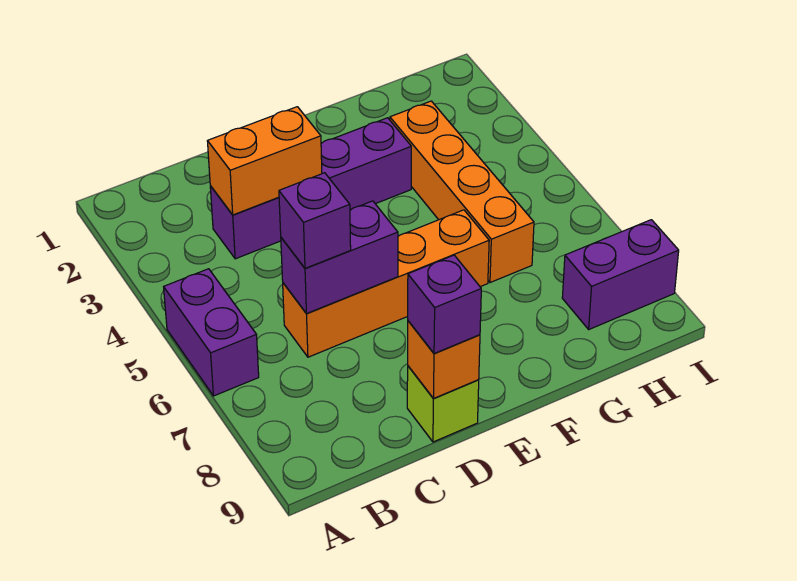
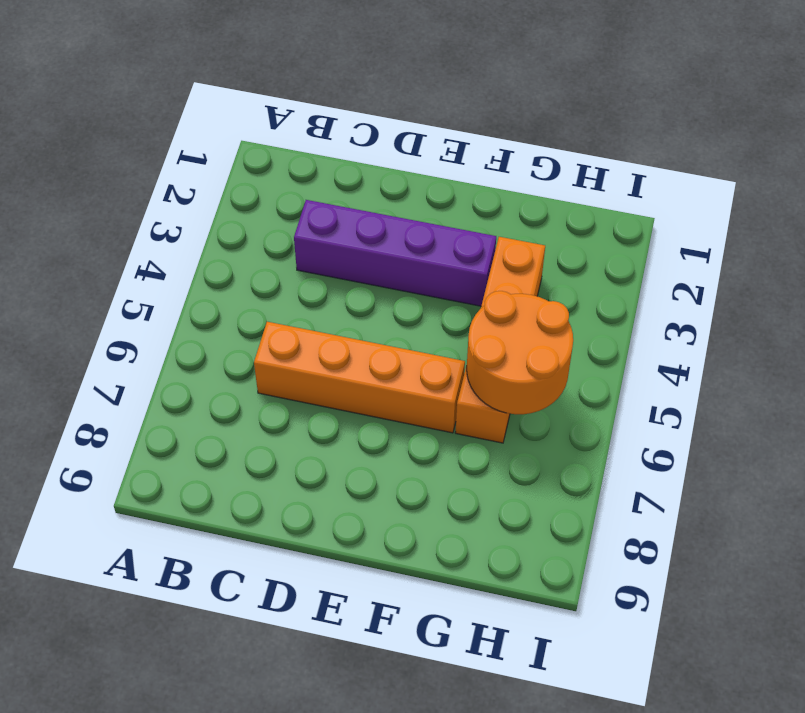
orange round brick G5:H6 level 2 -> none
none -> purple brick A5:A6 level 1
none -> lime brick D9 level 1

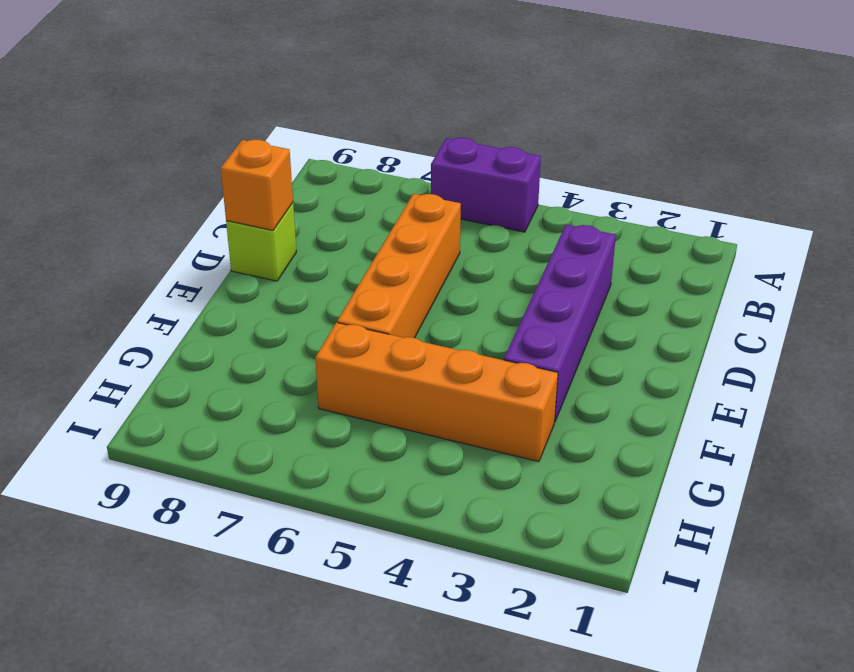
none -> purple brick H8:I8 level 1
none -> orange brick C3:D3 level 2

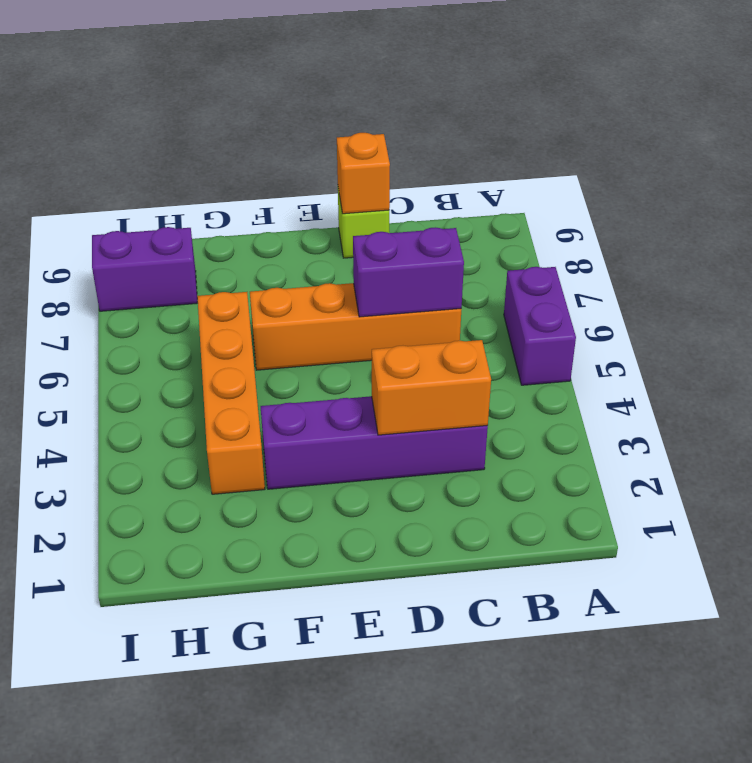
none -> purple brick C6 level 3
none -> purple brick D9 level 3

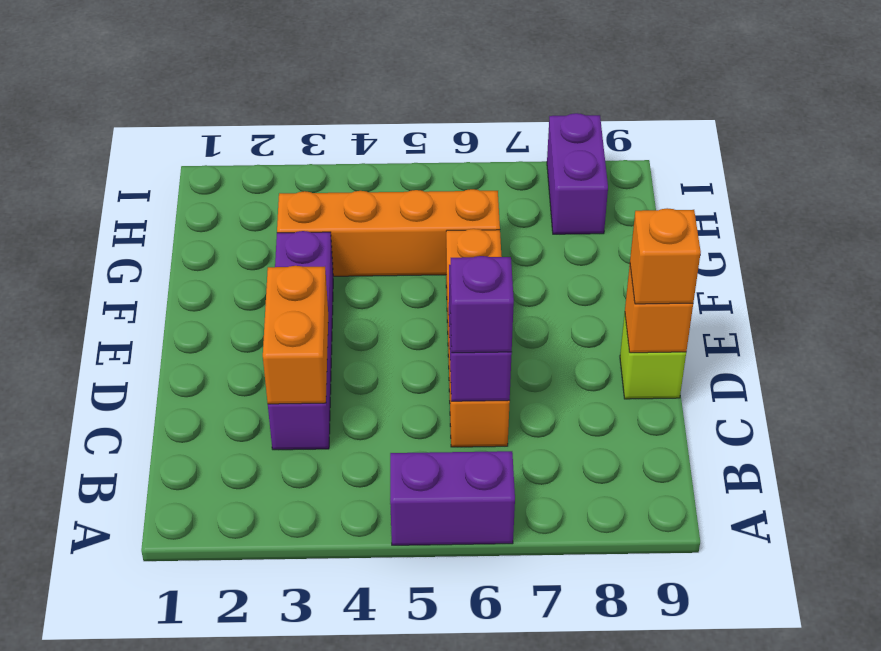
orange brick D9 level 3 -> purple brick D9 level 3

